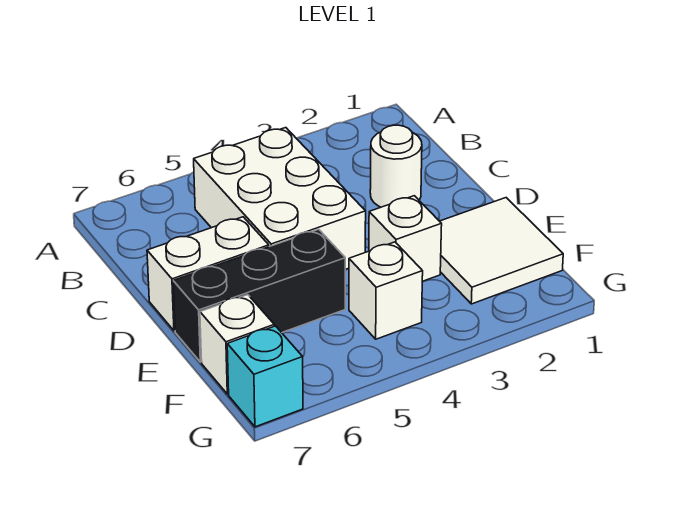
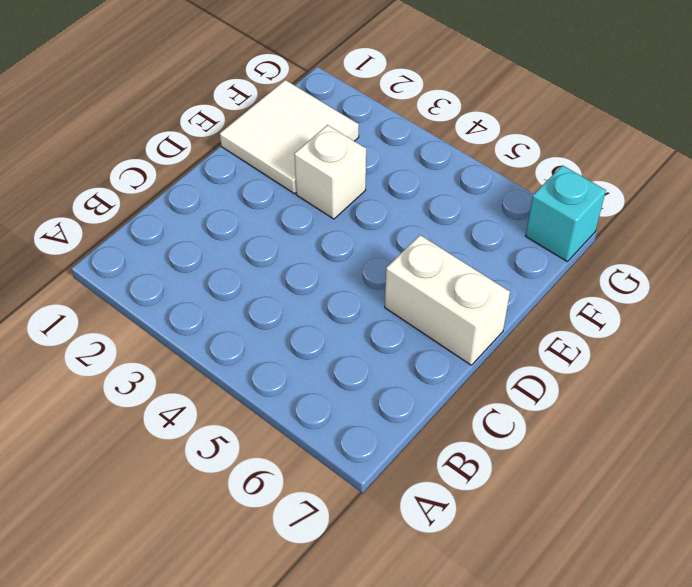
none -> white brick B4:D5 level 1
none -> white round brick C2 level 1

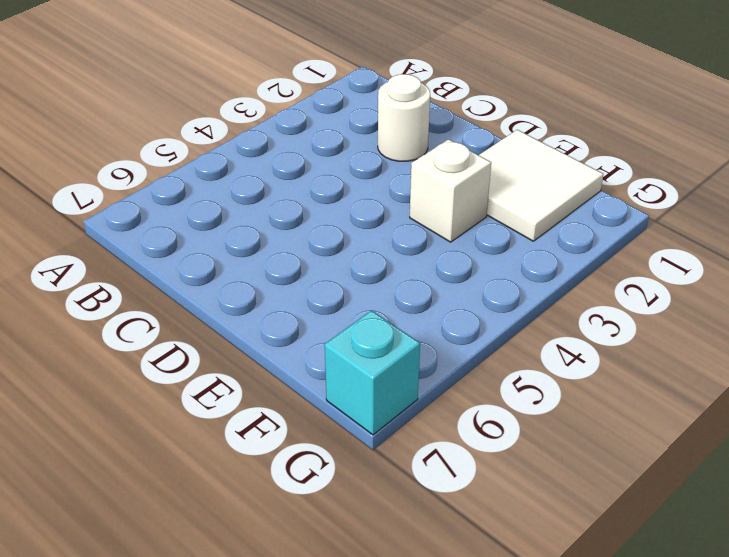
none -> white brick B4:D5 level 1
none -> white brick D6:D7 level 1

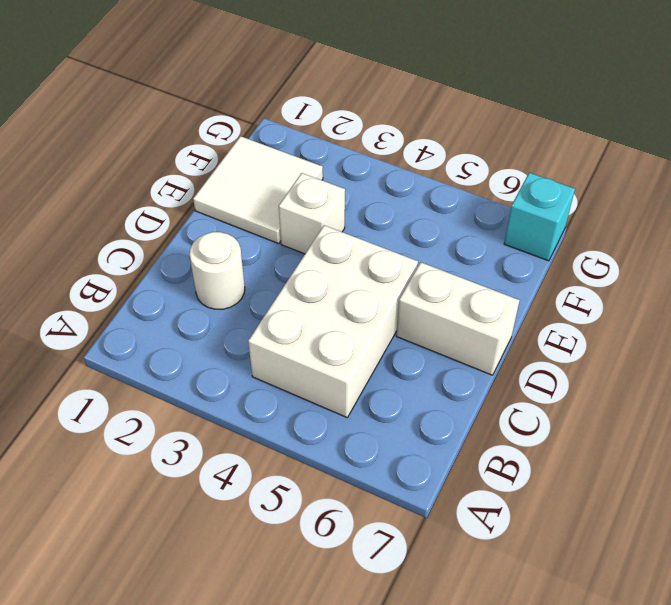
none -> black brick E5:E7 level 1
none -> white brick F4 level 1

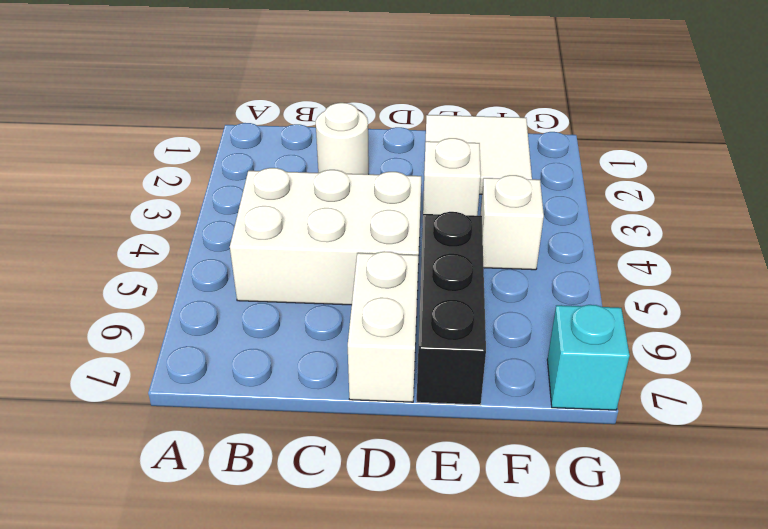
none -> white brick F7 level 1

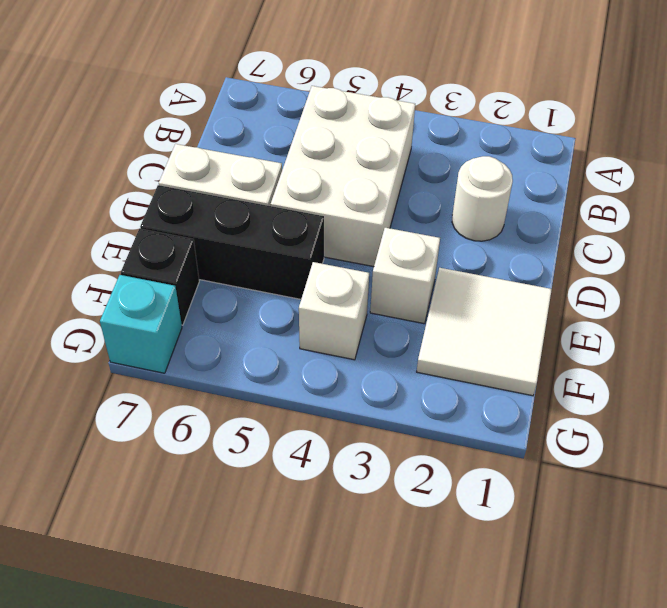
black brick F7 level 1 -> white brick F7 level 1

